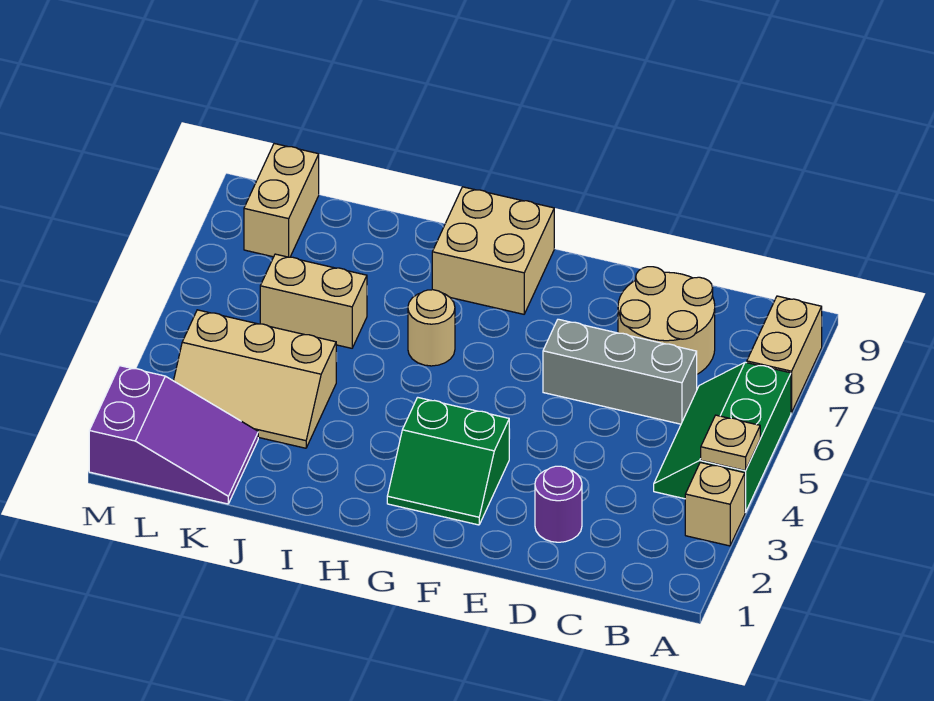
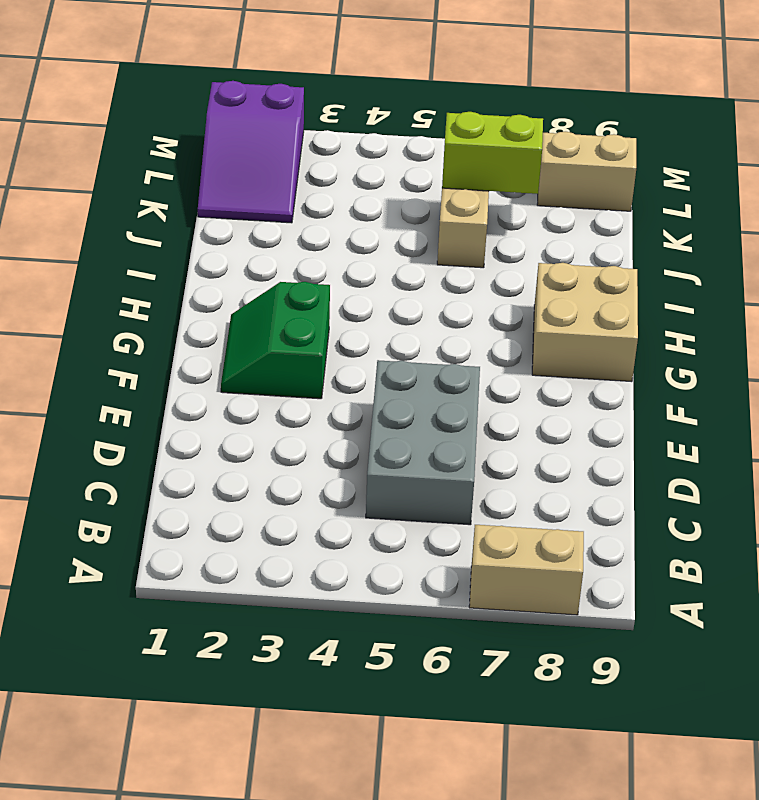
grey brick C5:E6 level 1 -> grey brick C6:E6 level 1
lime brick K6:K7 level 2 -> none
none -> tan brick A3 level 1
none -> green slope A4:B6 level 1 top A
none -> tan round brick C7:D8 level 1

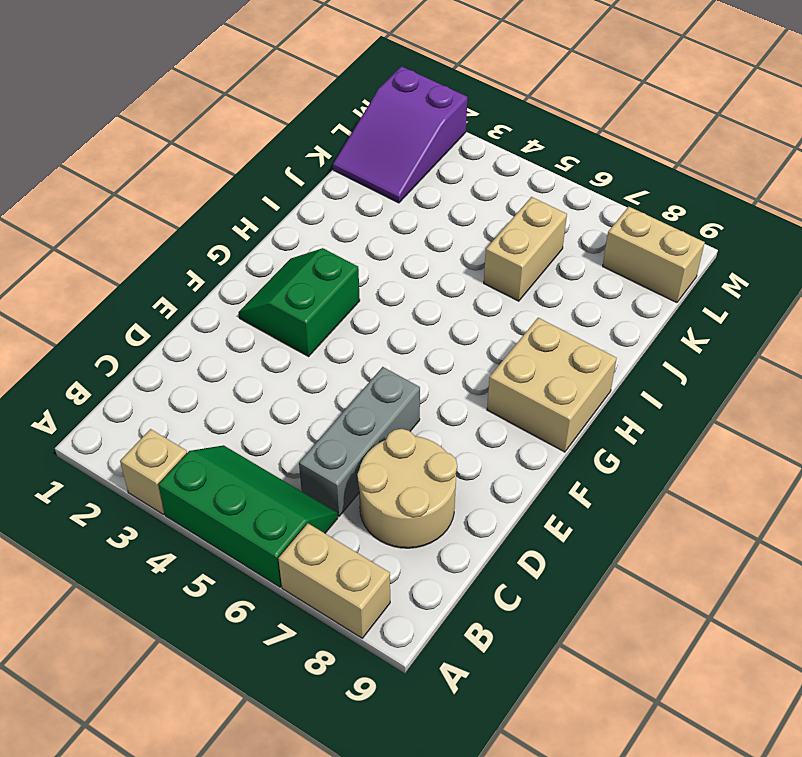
none -> purple round brick D2 level 1
none -> tan round brick H6 level 1
none -> tan slope J3:L4 level 1 top 4

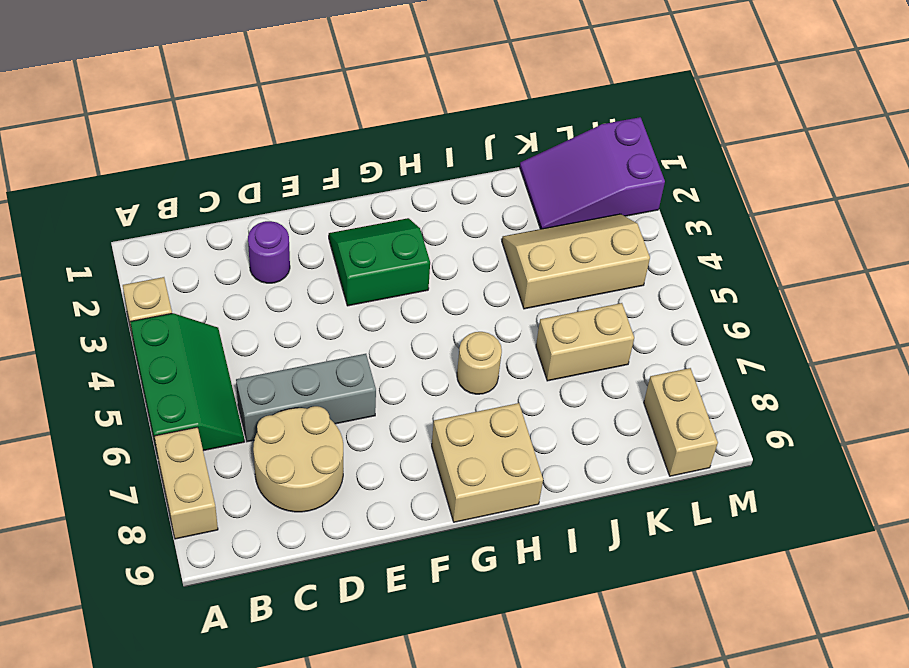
none -> tan plate A4 level 2

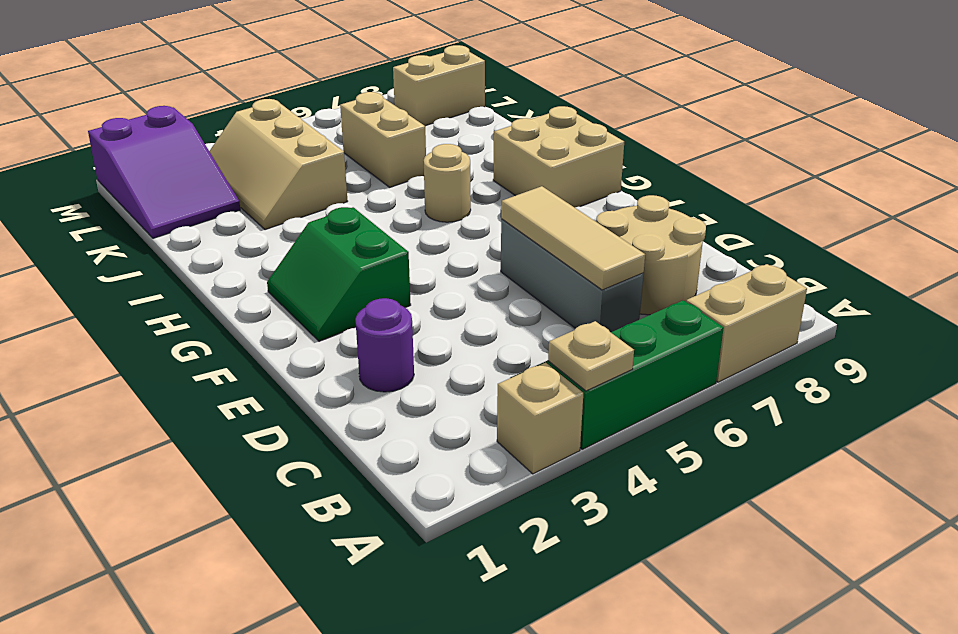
tan tile C6:E6 level 2 -> none

